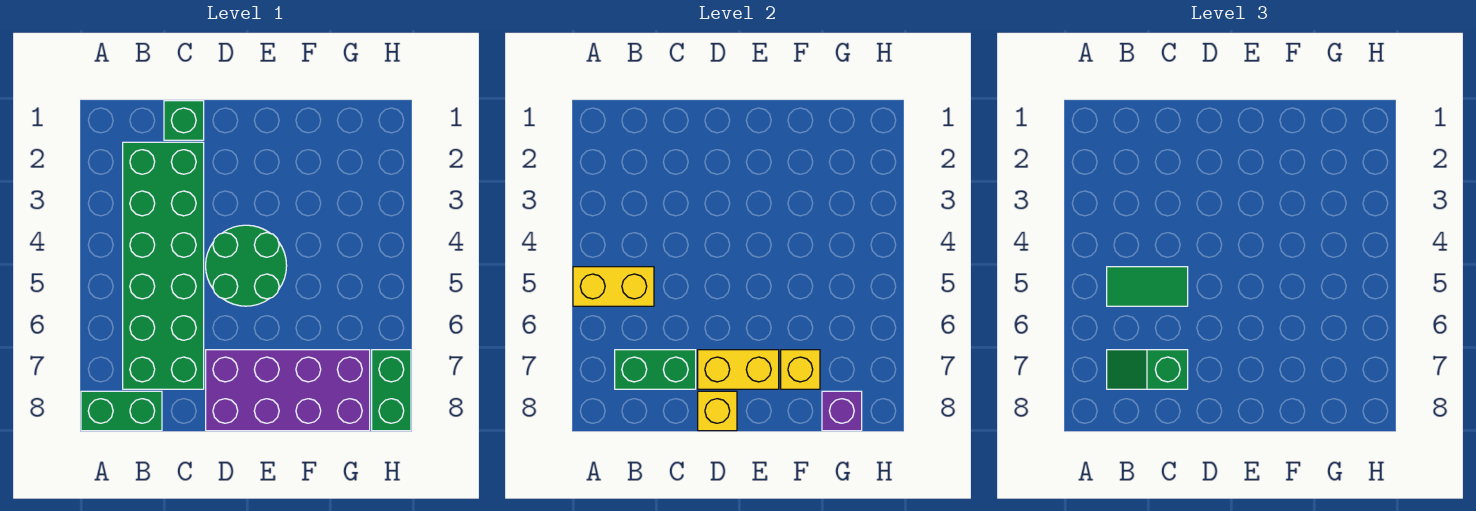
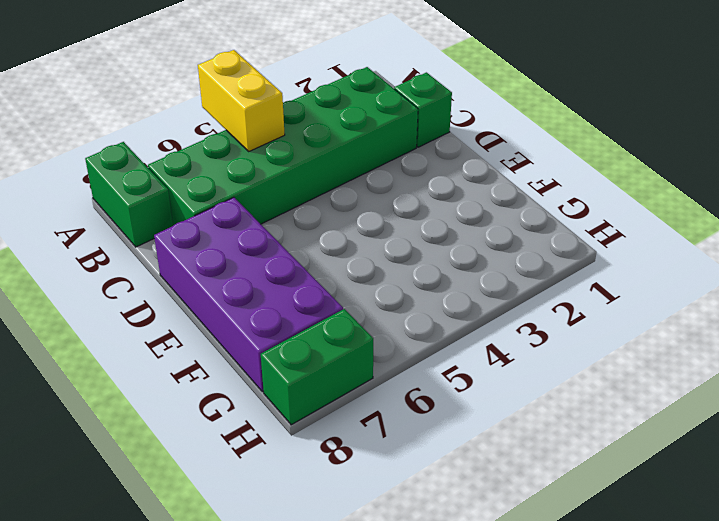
none -> green round brick D4:E5 level 1
none -> green brick B7:C7 level 2
none -> yellow brick D7:E7 level 2

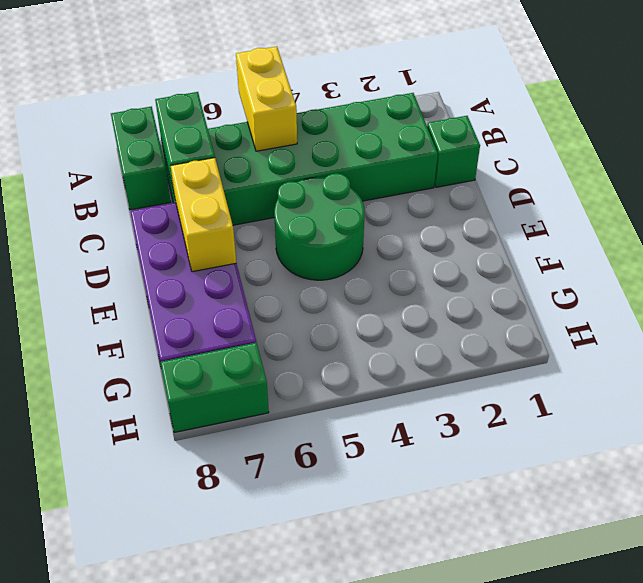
none -> yellow brick D8 level 2
none -> yellow brick F7 level 2
none -> purple brick G8 level 2

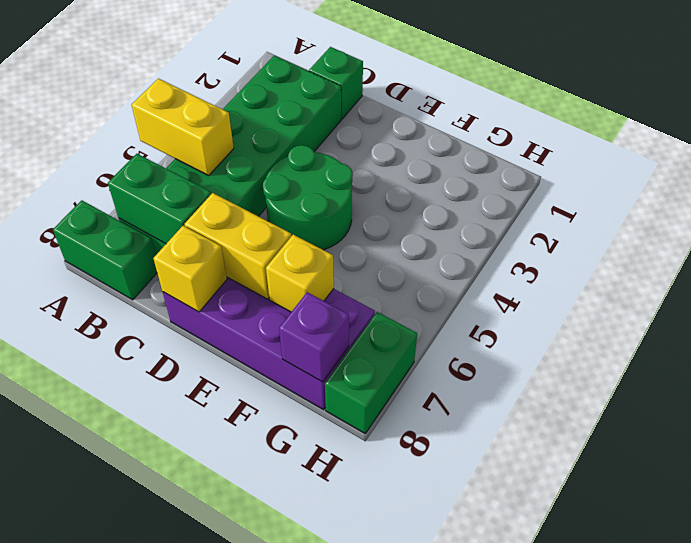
none -> green tile B5:C5 level 3
none -> green slope B7:C7 level 3 top C

